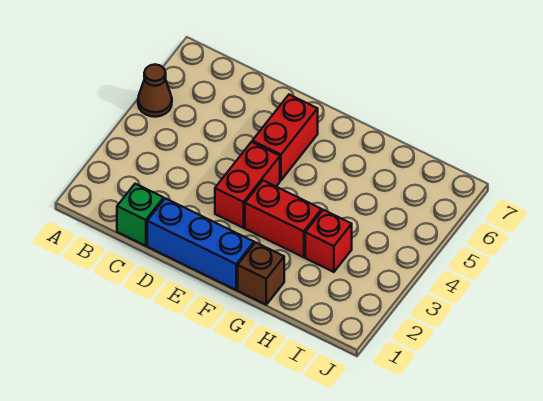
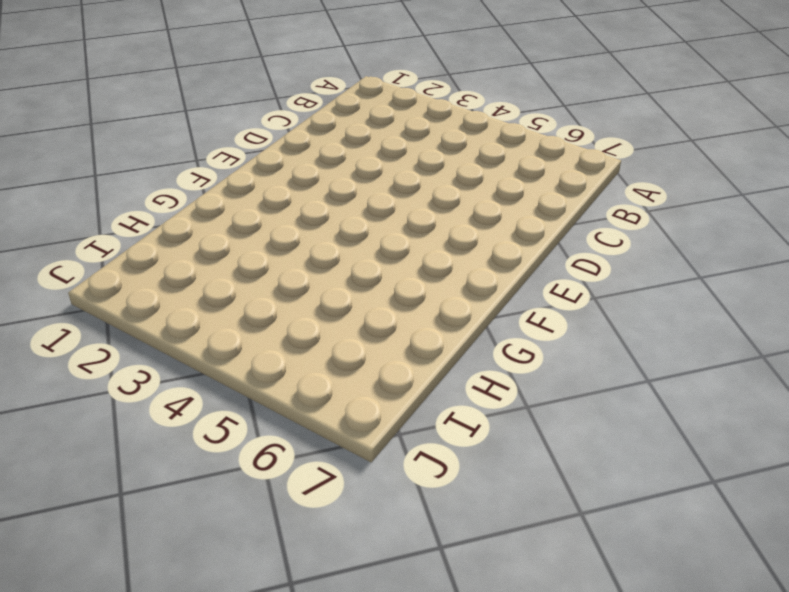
none -> brown cone A5 level 1
none -> green brick C1 level 1

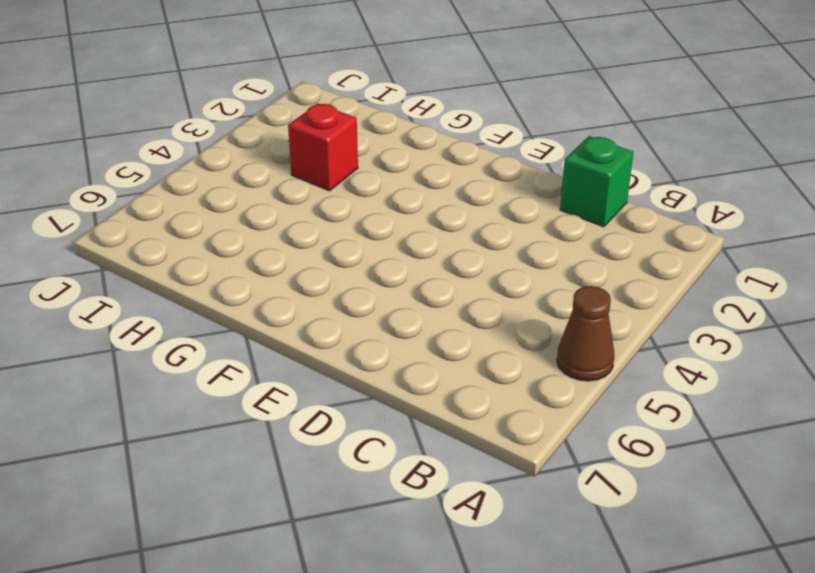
none -> blue brick D1:F1 level 1
none -> red brick E3:E4 level 1

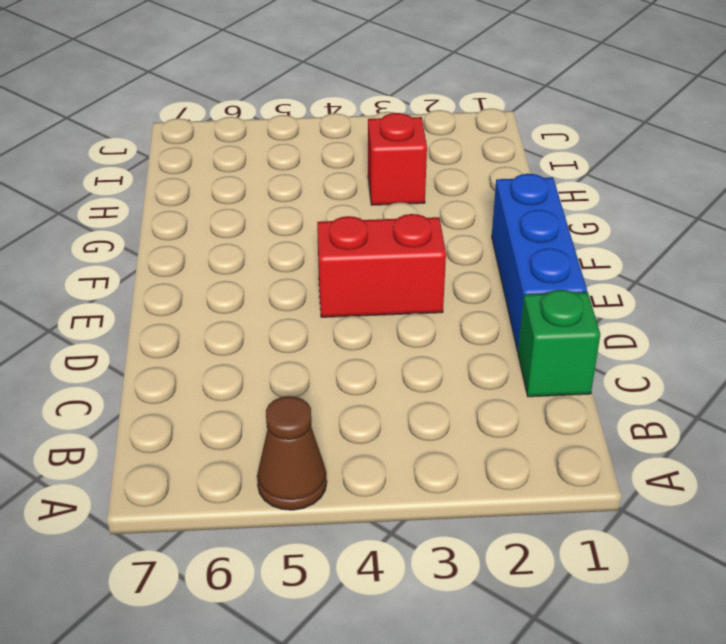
none -> red brick E5:E6 level 1
none -> red brick F3:G3 level 1

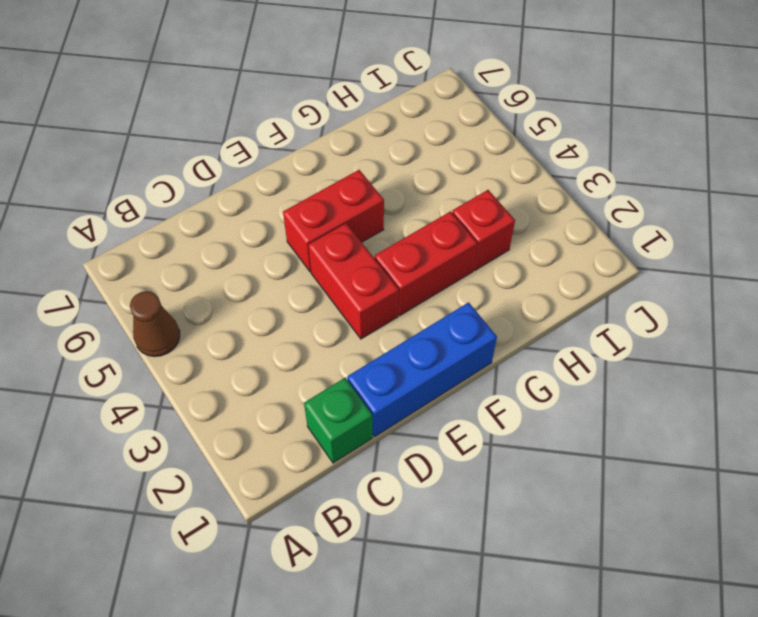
red brick E5:F5 level 1 -> red brick E5:E6 level 1
none -> brown brick G1 level 1

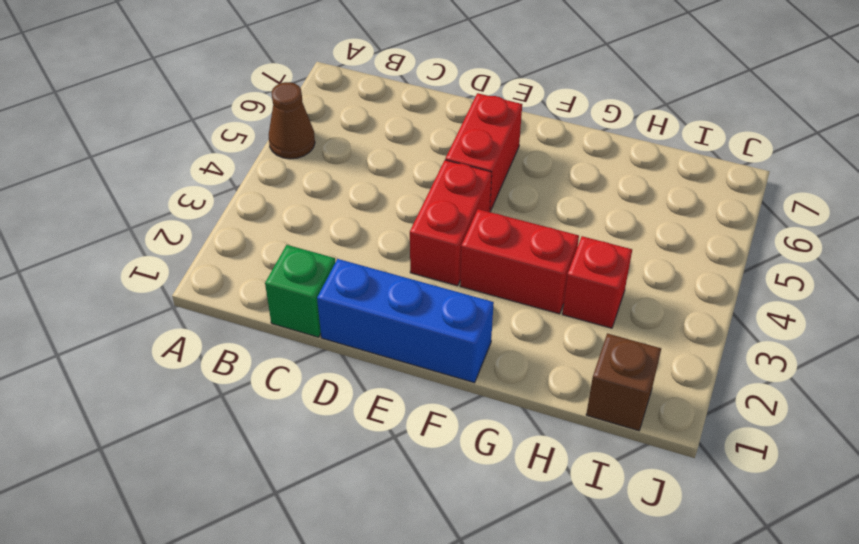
brown brick I1 level 1 -> brown brick G1 level 1

